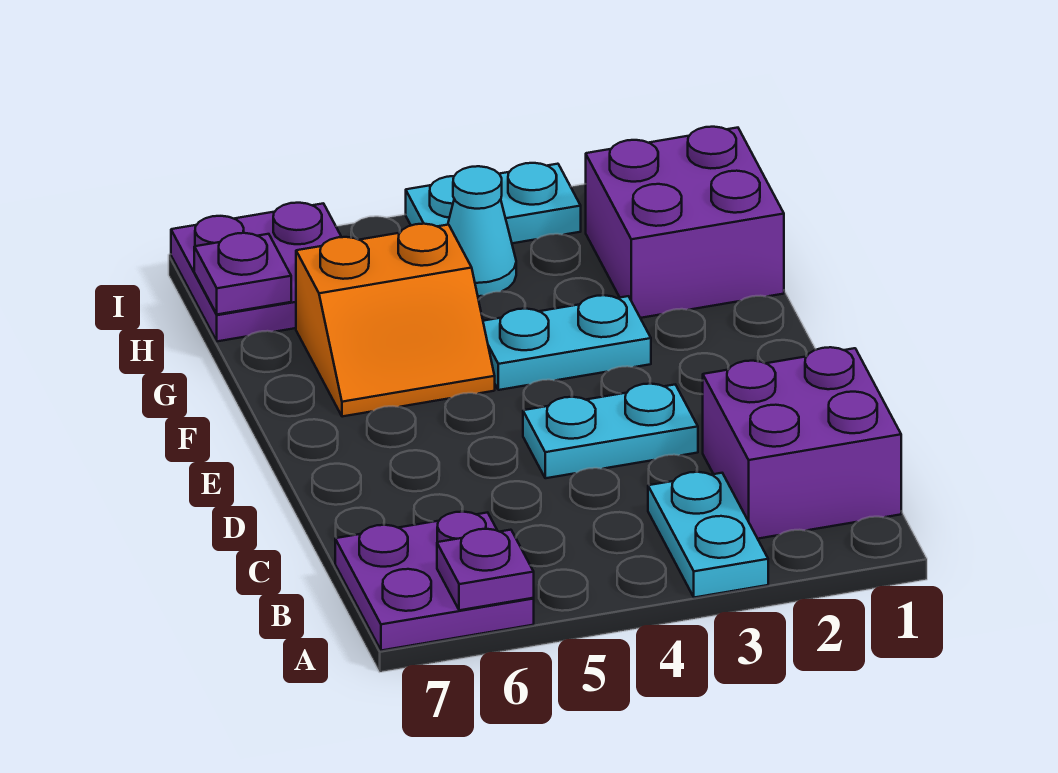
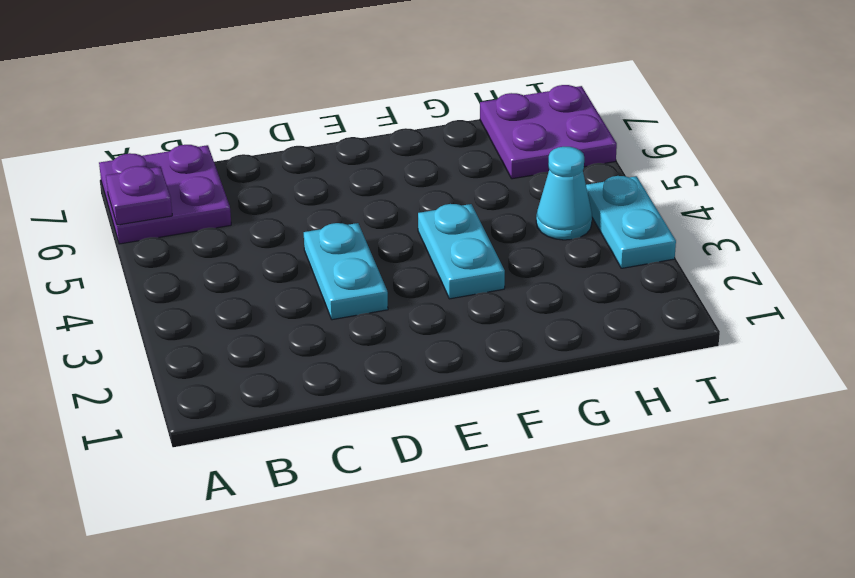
none -> cyan plate A3:B3 level 1
none -> purple brick B1:C2 level 1
none -> orange slope F5:G6 level 1 top G

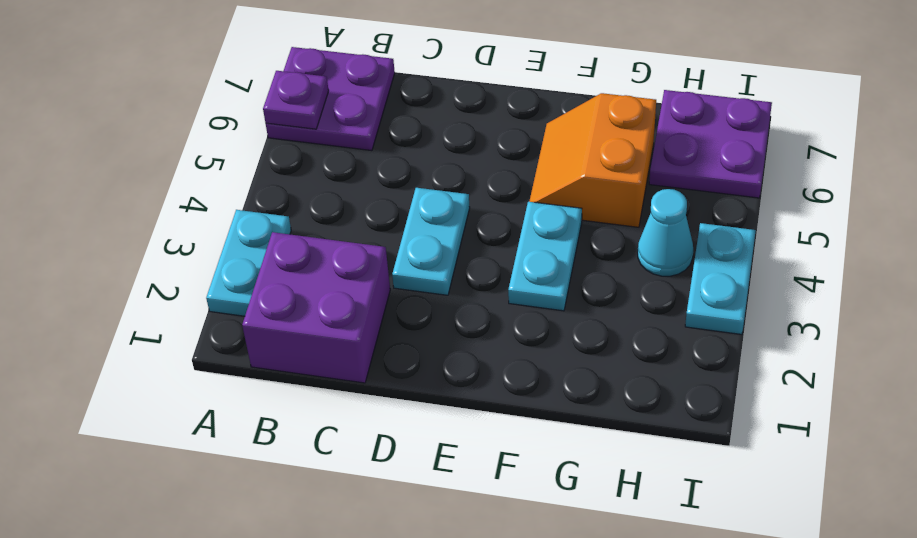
cyan plate A2:A3 level 1 -> cyan plate A3:B3 level 1
none -> purple brick G1:H2 level 1
none -> purple plate H7 level 2

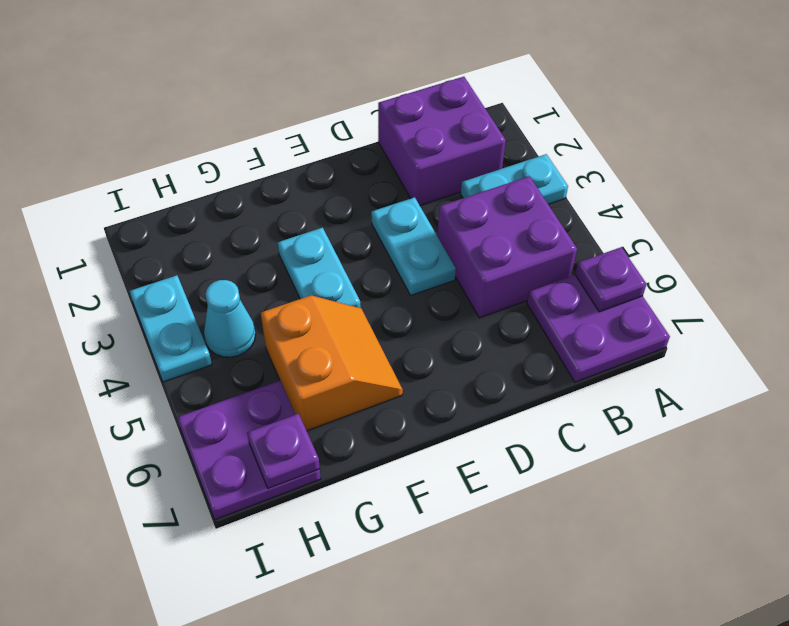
purple brick B4:C5 level 1 -> purple brick G1:H2 level 1

